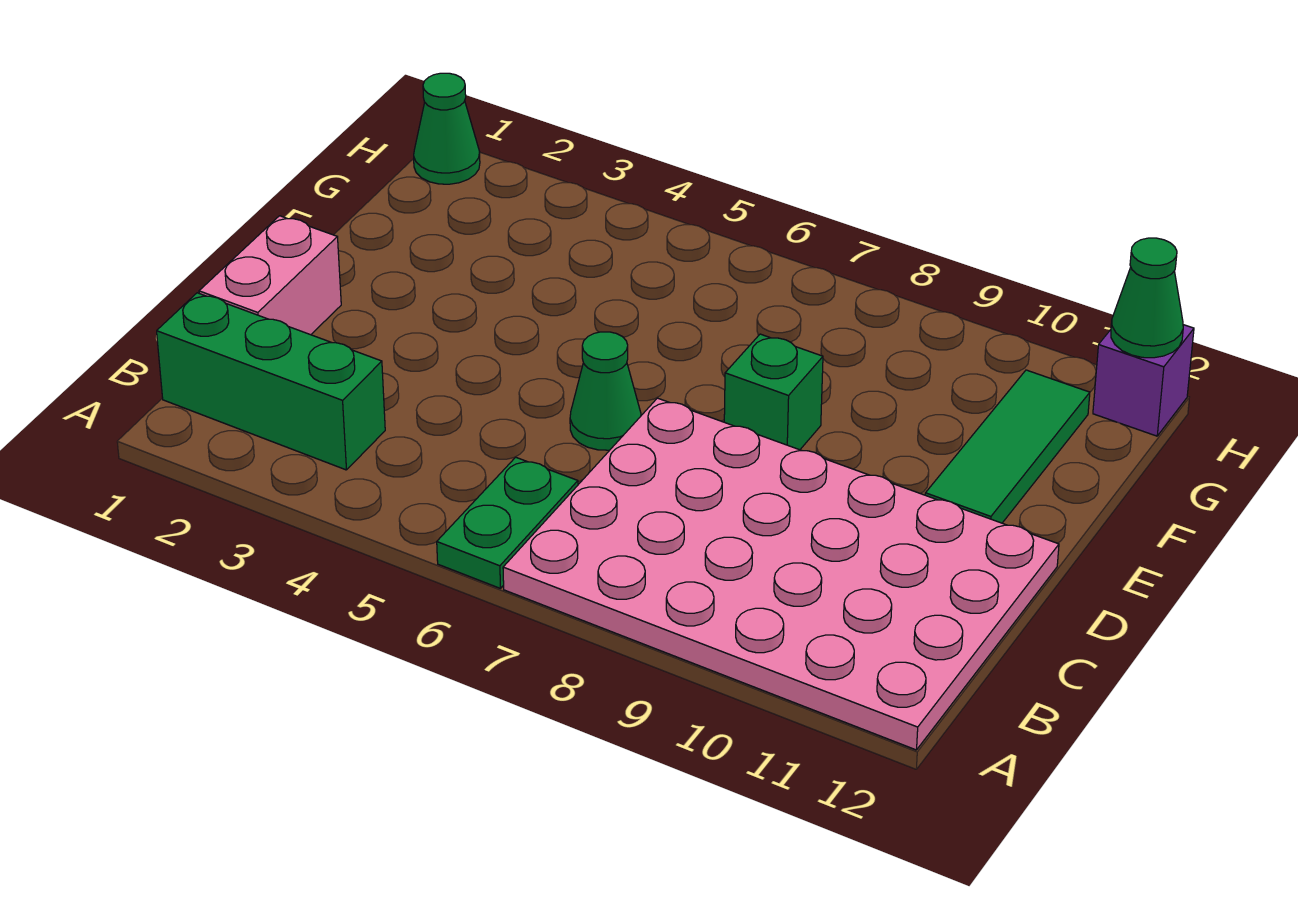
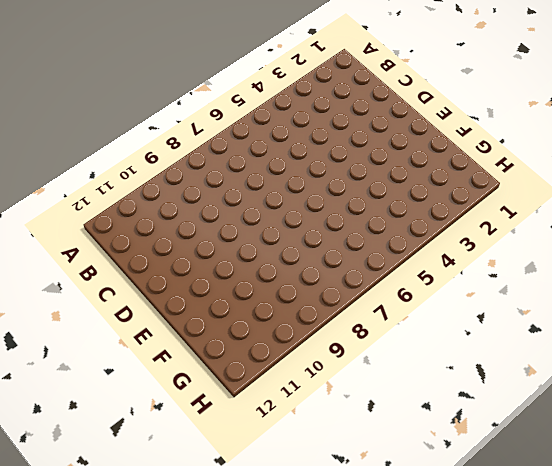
none -> green plate A6:B6 level 1
none -> pink plate A7:D12 level 1

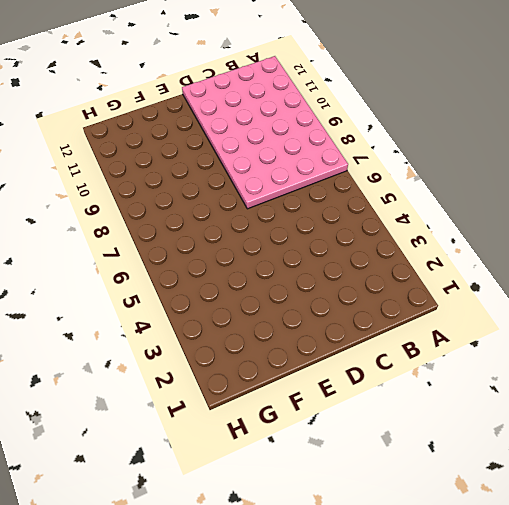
none -> green plate A6:B6 level 1
none -> green brick B1:B3 level 1

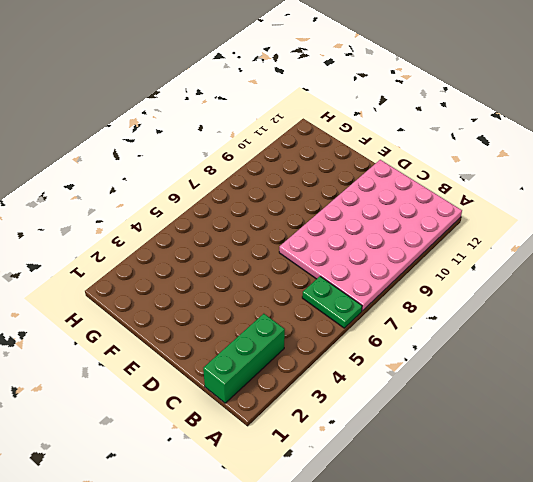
none -> pink brick C1:D1 level 1
none -> green cone D6 level 1

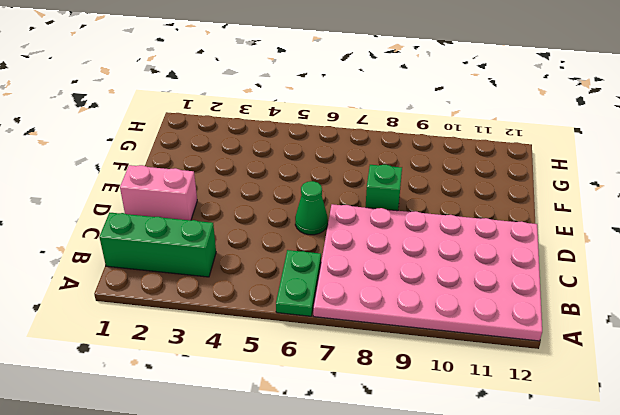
pink brick D1:D2 level 1 -> pink brick C1:D1 level 1
none -> green tile E11:G11 level 1
none -> green cone H1 level 1

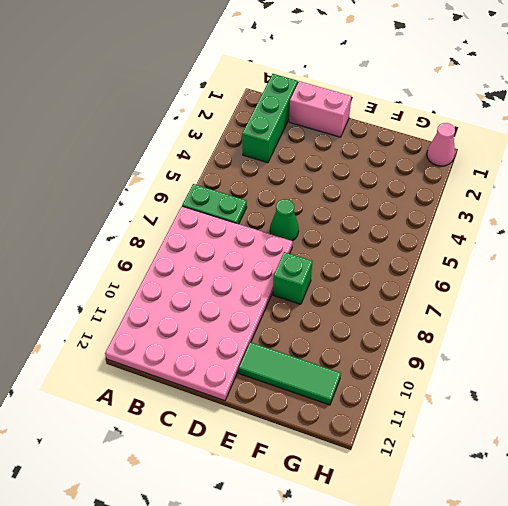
pink cone H1 level 1 -> green cone H1 level 1
none -> purple brick H12 level 1
none -> green cone H12 level 2

